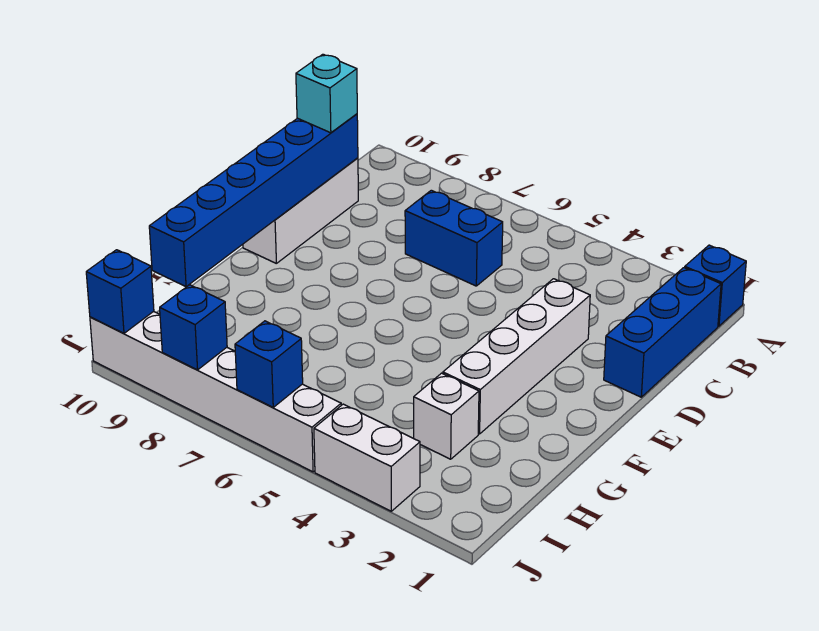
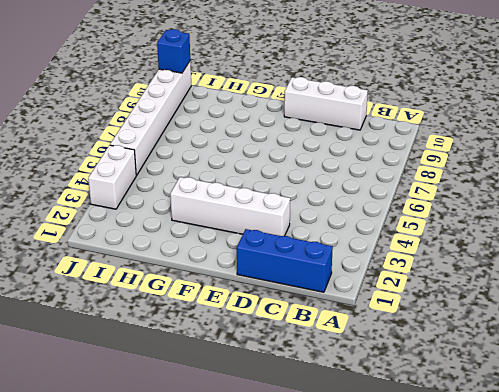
none -> blue brick A1 level 1
none -> blue brick C6:C7 level 1
none -> white brick H3 level 1

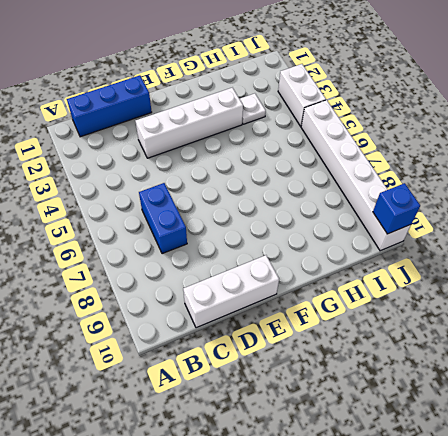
white plate H3 level 1 -> white brick H3 level 1
none -> blue brick A1 level 1
none -> blue brick C10:H10 level 2
none -> blue brick J6 level 2

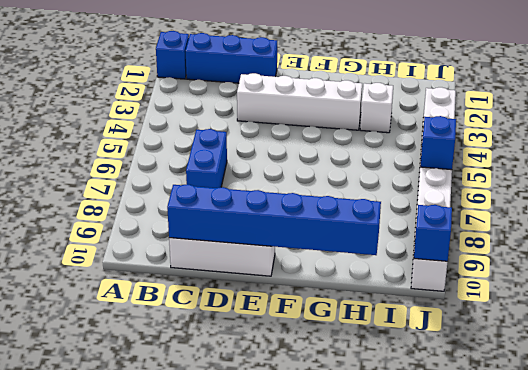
none -> blue brick J8 level 2
none -> cyan brick C10 level 3

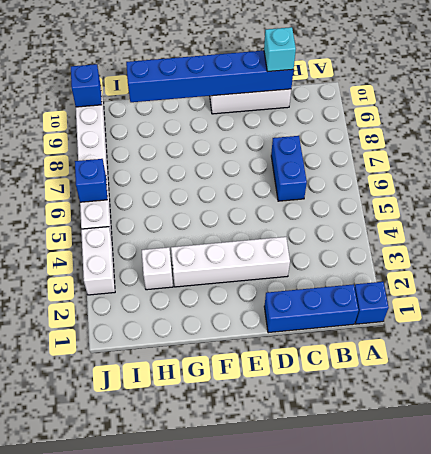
none -> blue brick J8 level 2

